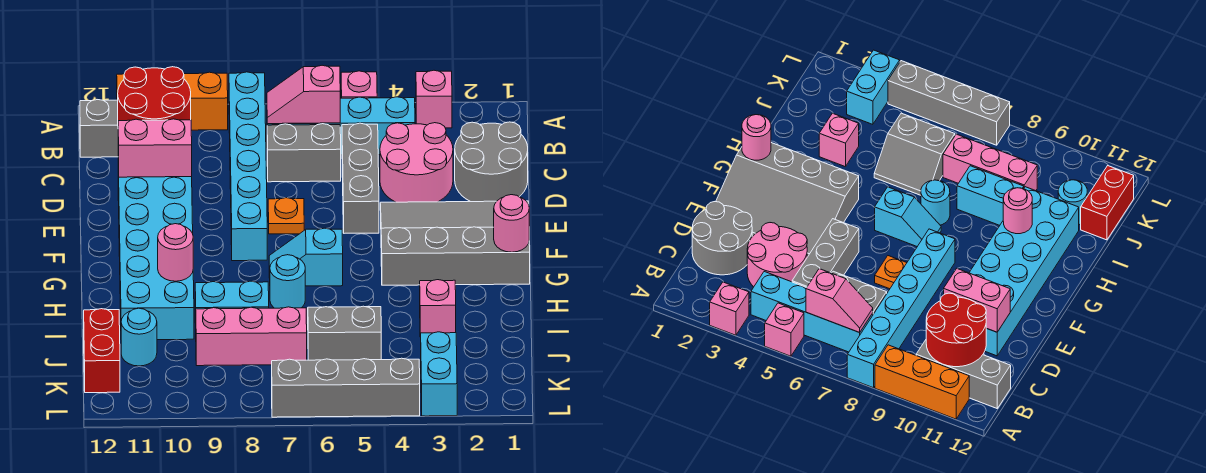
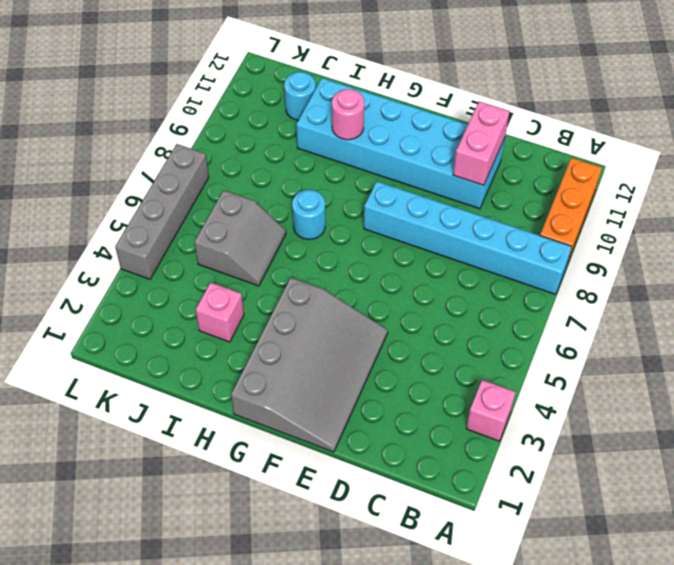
none -> pink brick A5 level 1
none -> cyan brick B4:B7 level 1
none -> grey brick B10:B12 level 1

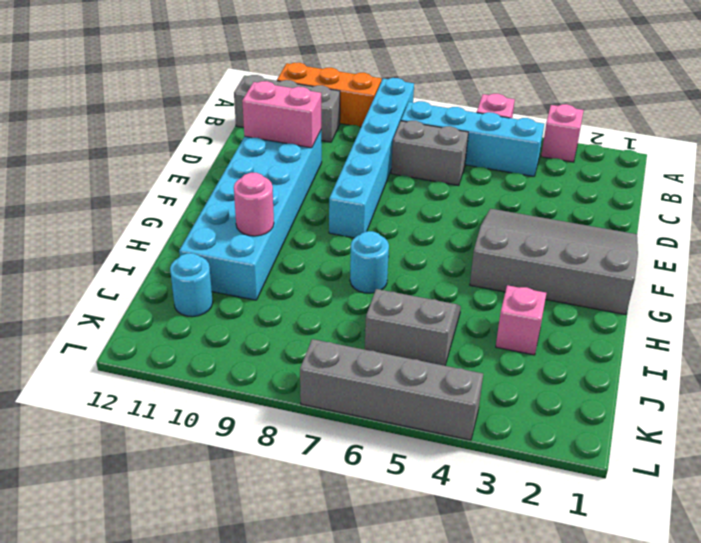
none -> grey round brick C1:D2 level 1
none -> pink round brick C3:D4 level 1
none -> grey brick C5:E5 level 1

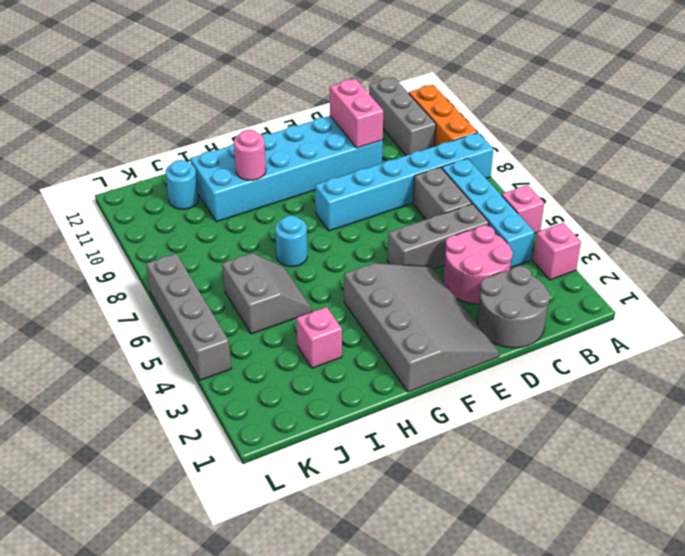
none -> orange plate E7 level 1
none -> cyan slope G6:G7 level 1 top 6
none -> cyan brick I8:I9 level 1

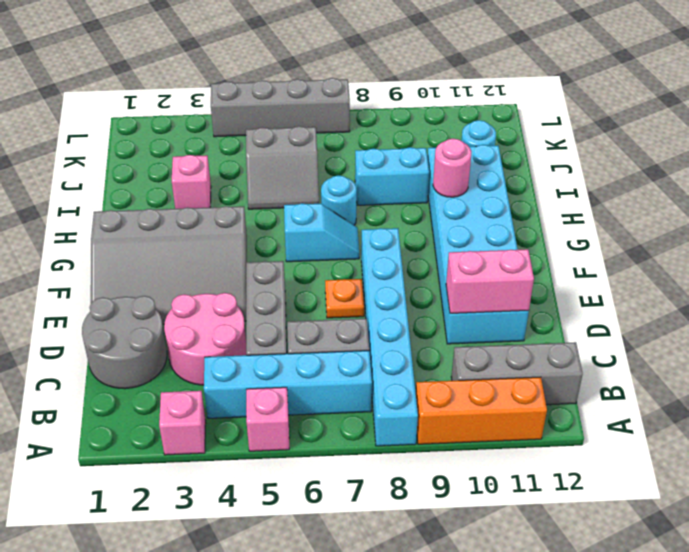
none -> pink brick J7:J9 level 1
none -> red brick J12:K12 level 1
none -> cyan brick K3:L3 level 1

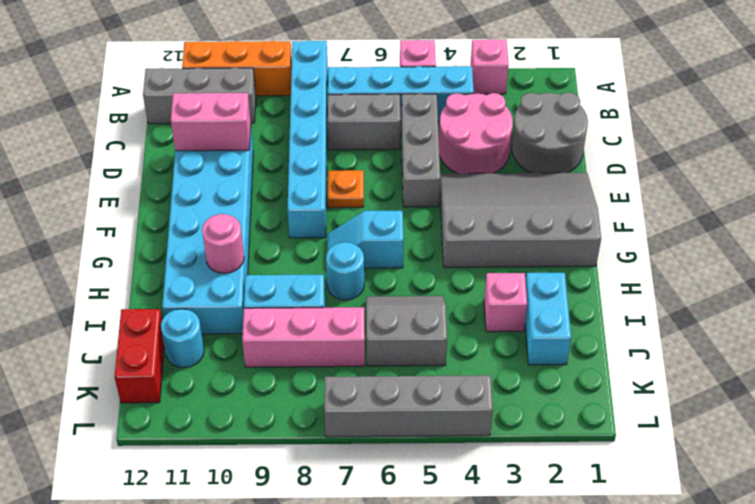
cyan brick I2:J2 level 1 -> cyan brick K3:L3 level 1
none -> pink slope B6:B7 level 2 top 6
none -> red round brick B10:C11 level 2
none -> pink round brick G1 level 2

